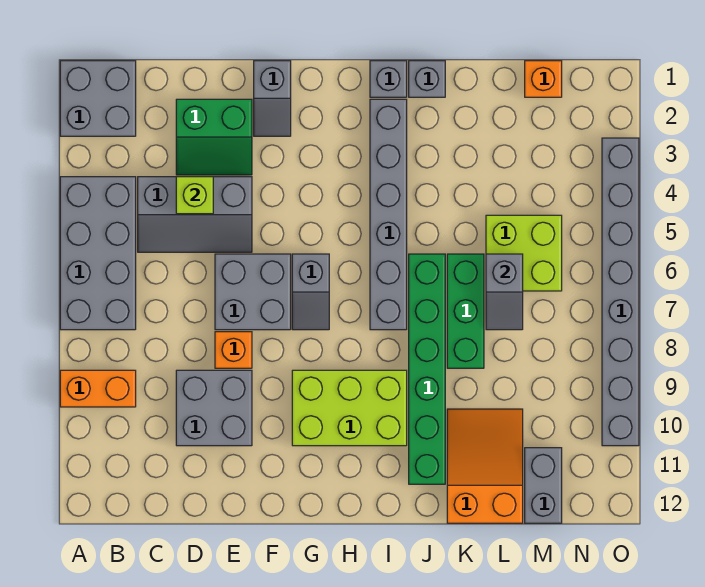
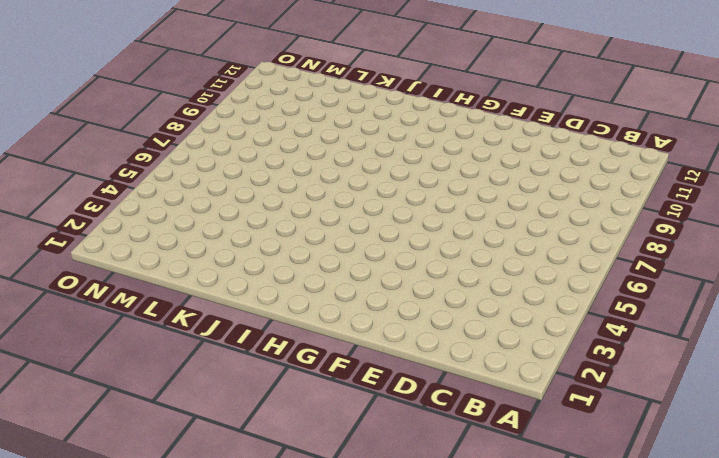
none -> grey brick A1:B2 level 1
none -> grey brick A4:B7 level 1
none -> orange brick A9:B9 level 1

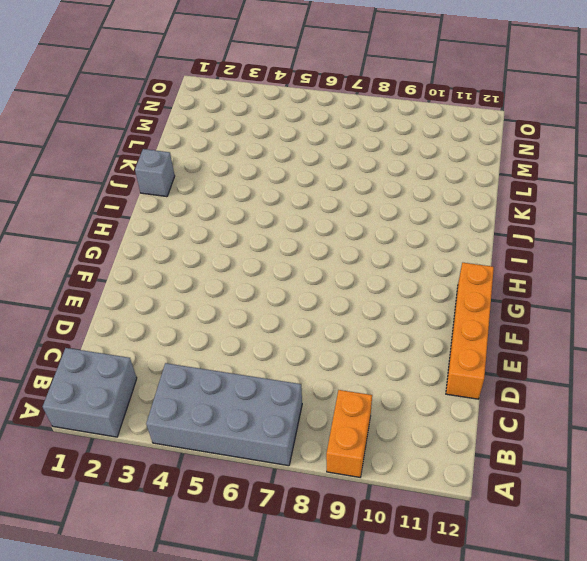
orange brick D12:G12 level 1 -> none
none -> grey slope C4:E5 level 1 top 4
none -> green slope D2:E3 level 1 top 2
none -> grey brick D9:E10 level 1

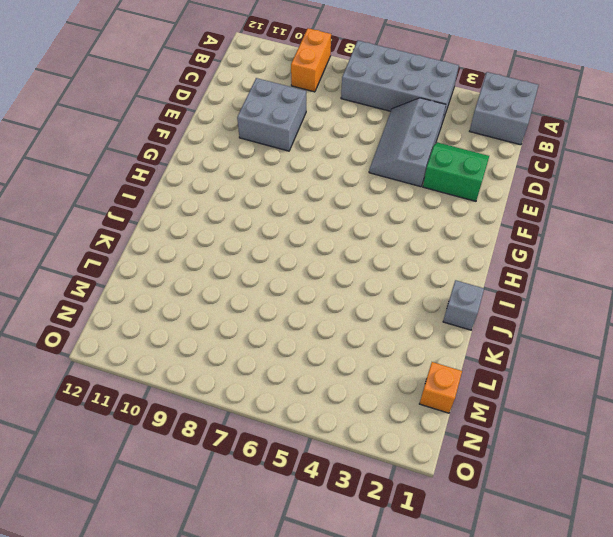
green slope D2:E3 level 1 top E -> green slope D2:E3 level 1 top 2
none -> grey brick E6:F7 level 1
none -> orange brick E8 level 1
none -> grey slope F1:F2 level 1 top 1

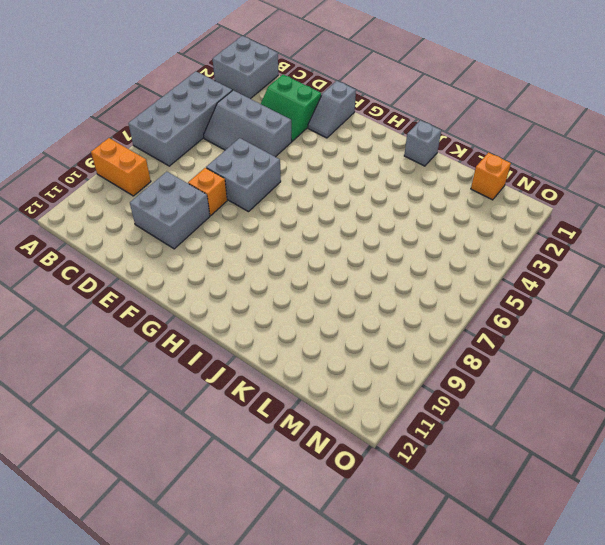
none -> grey slope G6:G7 level 1 top 6
none -> lime brick G9:I10 level 1
none -> grey brick I1 level 1

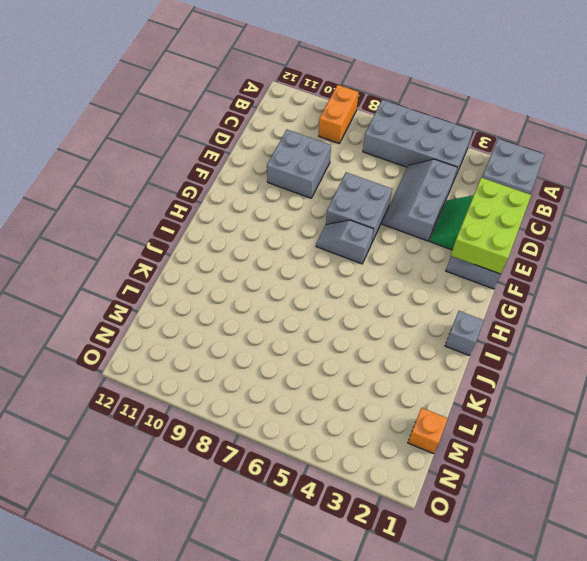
lime brick D1:F2 level 2 -> lime brick G9:I10 level 1
none -> orange brick E8 level 1
none -> grey brick I2:I7 level 1
none -> grey brick J1 level 1

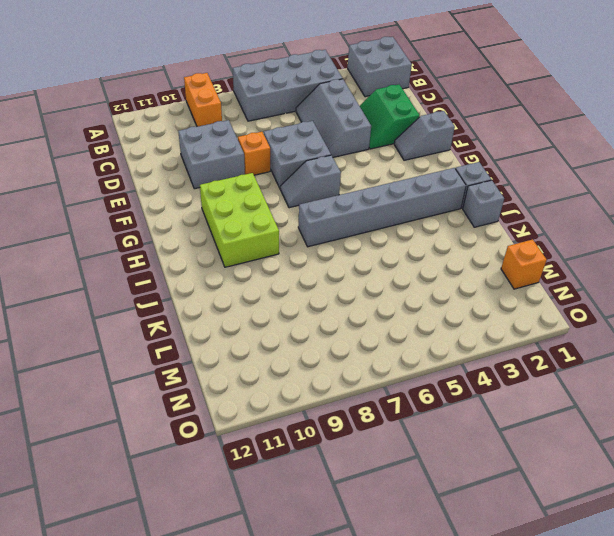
none -> green brick J6:J11 level 1
none -> green brick K6:K8 level 1
none -> orange slope K10:L12 level 1 top 12

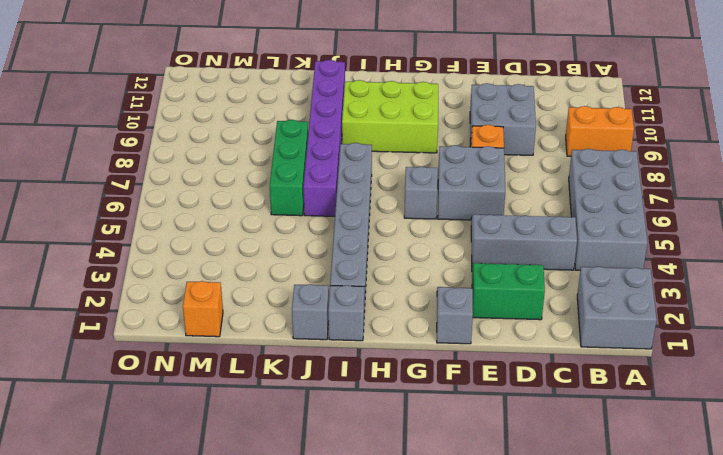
purple brick J6:J11 level 1 -> green brick J6:J11 level 1
none -> orange slope K10:L12 level 1 top 12
none -> lime brick L5:M6 level 1
none -> grey brick M11:M12 level 1

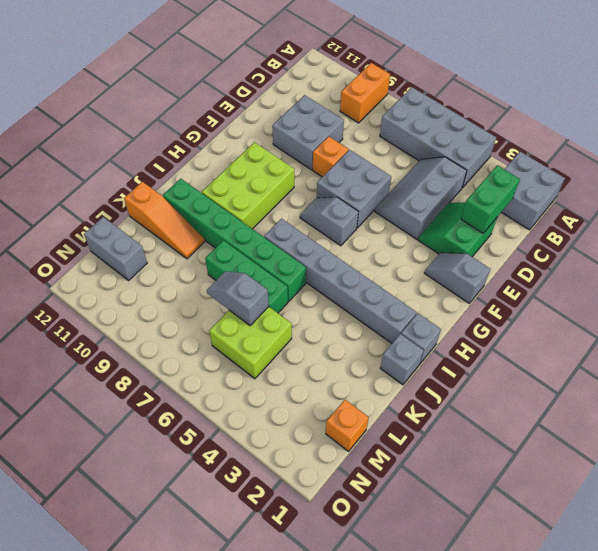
green brick C2:D2 level 2 -> none
orange slope K10:K12 level 1 top 12 -> orange slope K10:L12 level 1 top 12
none -> grey brick O3:O10 level 1
none -> lime brick D4 level 2

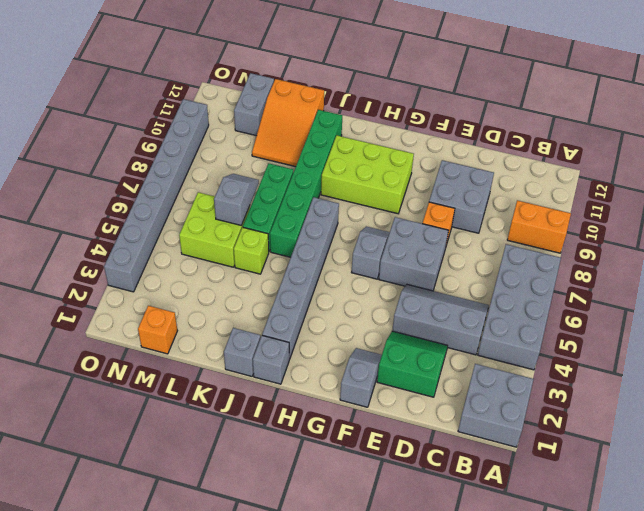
lime brick K5 level 1 -> lime brick D4 level 2

